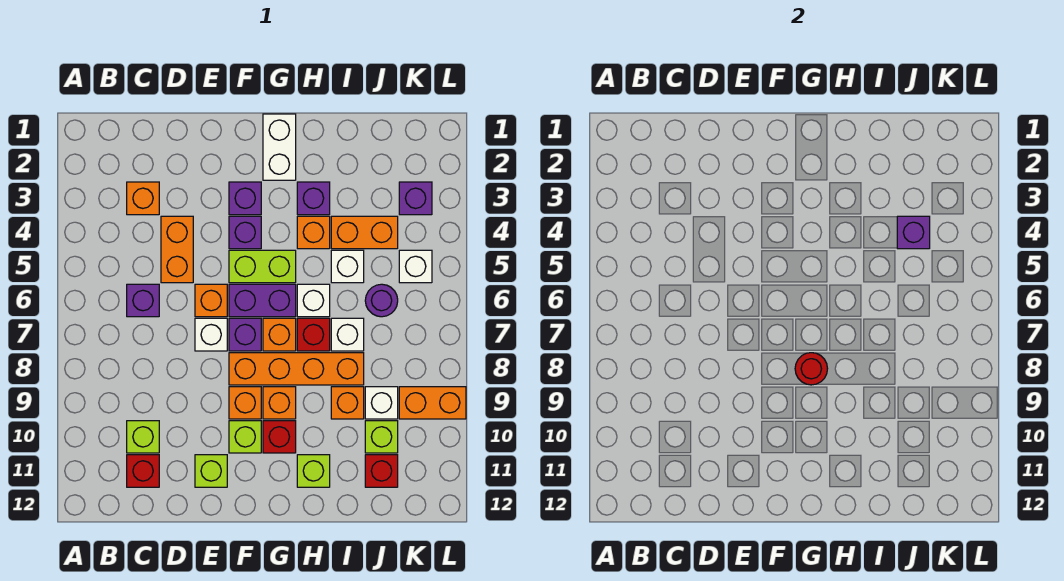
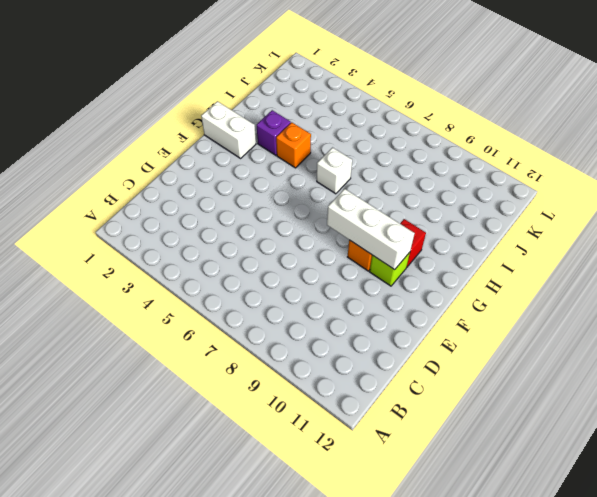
white brick F8:F10 level 2 -> none
none -> orange brick C3 level 1
none -> purple brick C6 level 1
none -> lime brick C10 level 1
none -> red brick C11 level 1

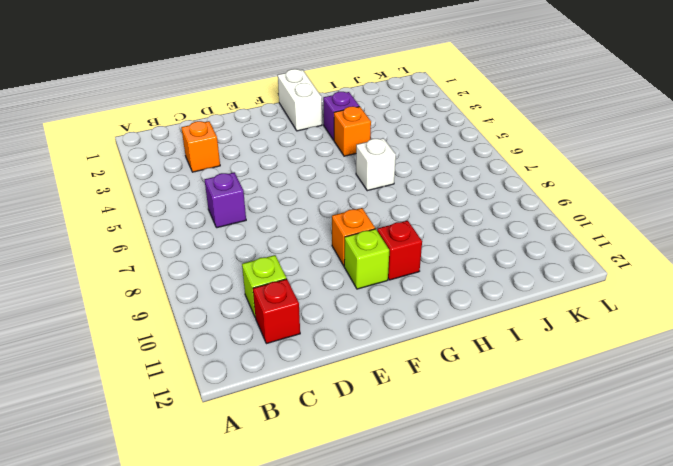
none -> orange brick D4:D5 level 1
none -> orange brick E6 level 1
none -> white brick E7 level 1
none -> lime brick E11 level 1

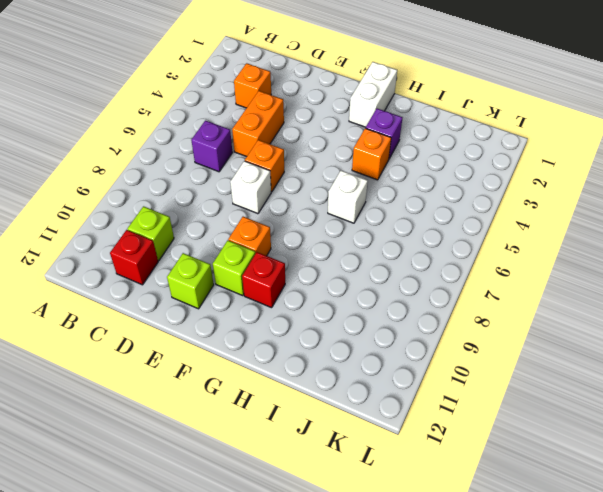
none -> purple brick F3 level 1
none -> purple brick F4 level 1
none -> lime brick F5:G5 level 1
none -> purple brick F6:G6 level 1

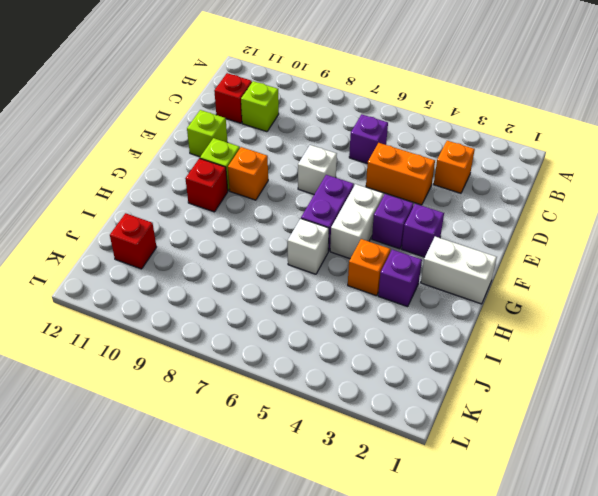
white brick F5:G5 level 1 -> lime brick F5:G5 level 1
none -> orange brick E6 level 1
none -> purple brick F7 level 1
none -> orange brick F8:I8 level 1
none -> orange brick G7 level 1

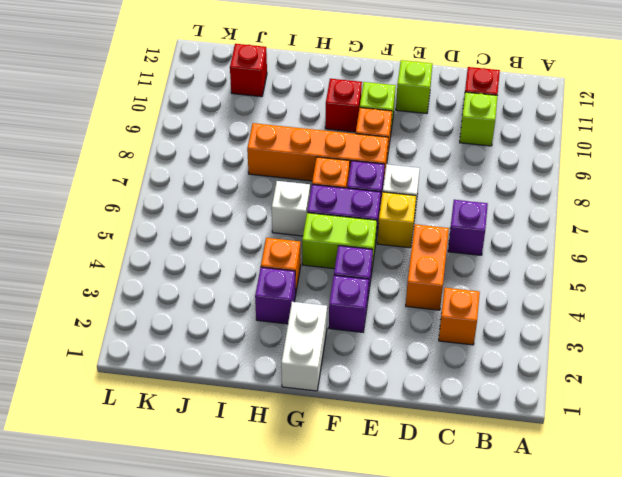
yellow brick E6 level 1 -> orange brick E6 level 1
none -> orange brick G9 level 1
none -> red brick H7 level 1
none -> lime brick H11 level 1
none -> orange brick I4:J4 level 1

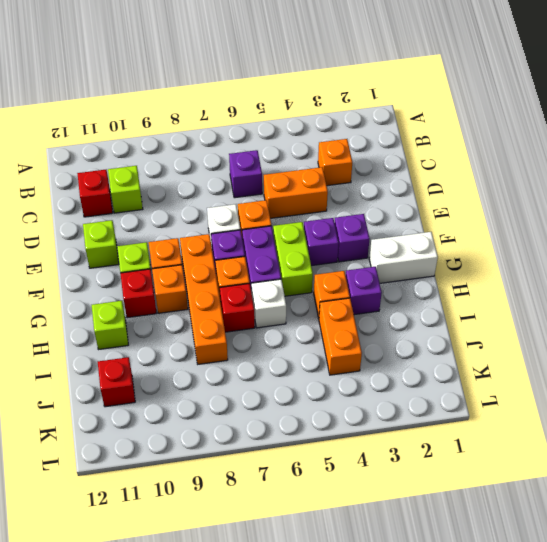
none -> white brick I5 level 1
none -> white brick I7 level 1
none -> orange brick I9 level 1
none -> purple round brick J6 level 1

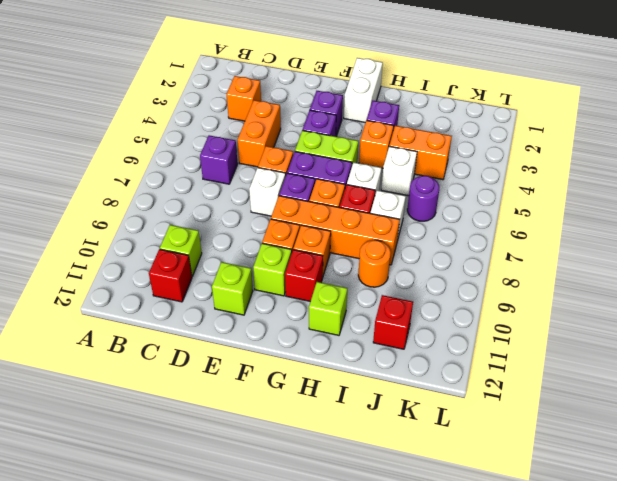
orange round brick I9 level 1 -> orange brick I9 level 1
none -> white brick J9 level 1
none -> lime brick J10 level 1
none -> purple brick K3 level 1
none -> white brick K5 level 1

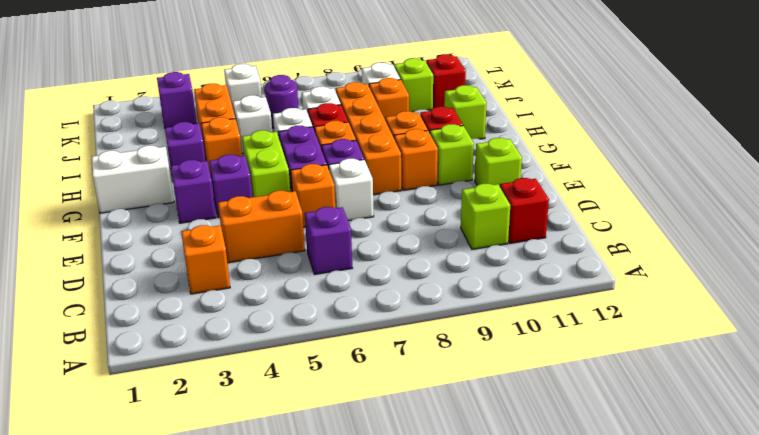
none -> orange brick K9:L9 level 1
none -> red round brick G8 level 2
none -> purple brick J4 level 2

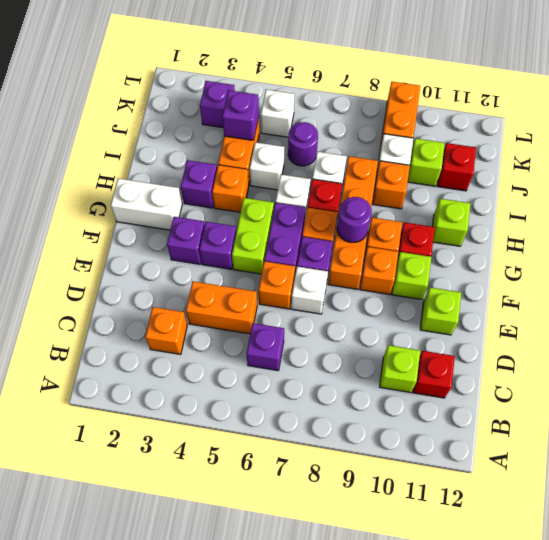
purple round brick G8 level 2 -> red round brick G8 level 2

